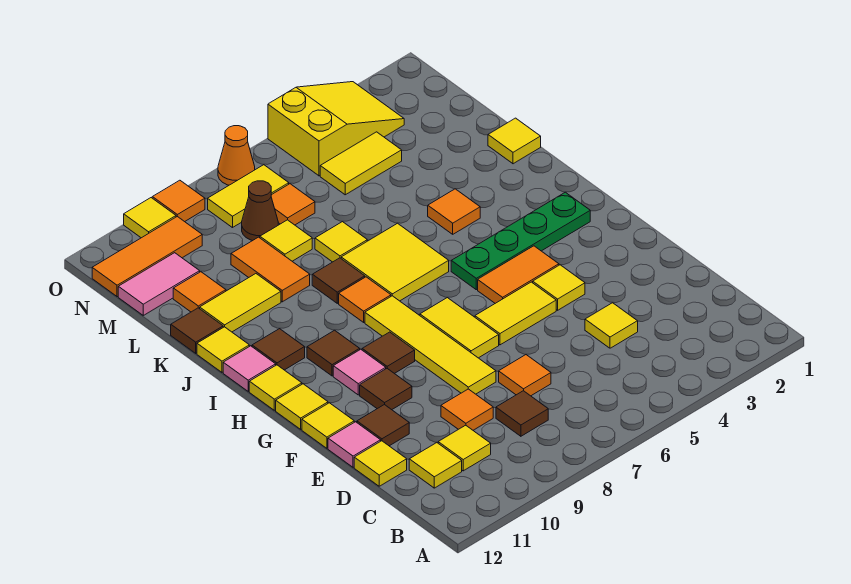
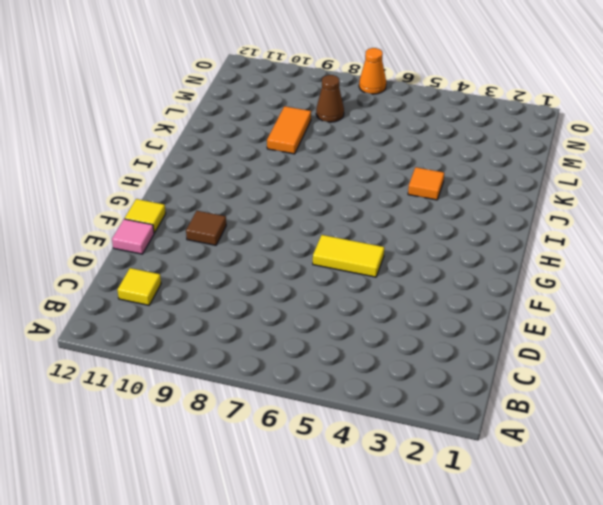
none -> brown tile C8 level 1
none -> yellow tile C10 level 1
none -> yellow tile D4 level 1
none -> orange tile D7 level 1

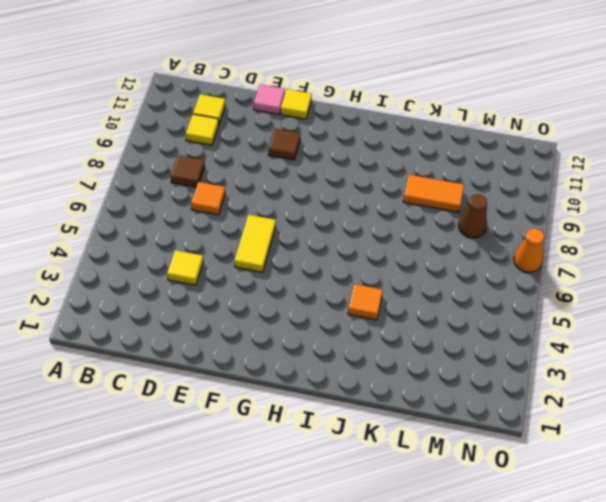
none -> orange tile D9 level 1
none -> yellow tile D12 level 1
none -> yellow tile E8:H8 level 1
none -> brown tile E11 level 1

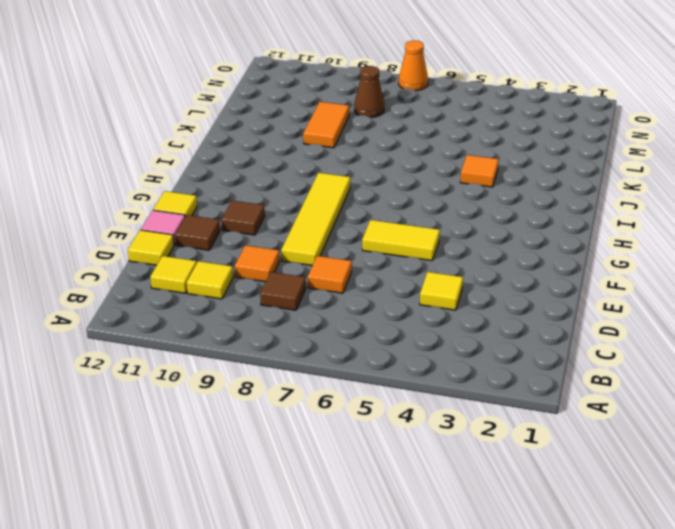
none -> yellow tile F4 level 1
none -> yellow tile F7:G7 level 1
none -> orange tile G4:G5 level 1
none -> brown tile G9 level 1

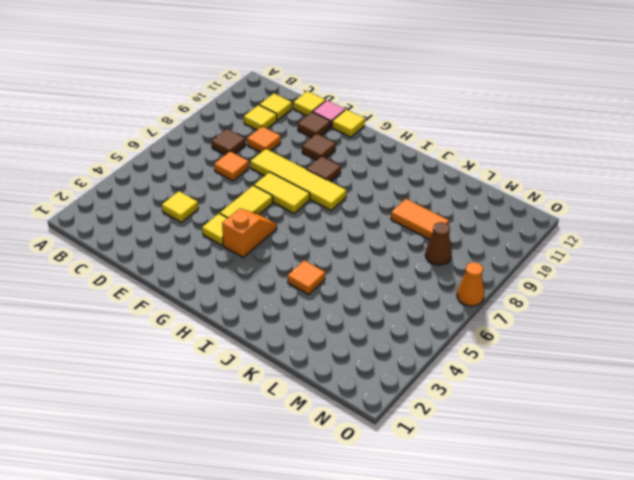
orange slope G4:G5 level 1 top 4 -> orange tile G4:G5 level 1
none -> pink tile G10 level 1
none -> yellow tile G12 level 1
none -> green plate H2:H5 level 1
none -> brown tile H10 level 1

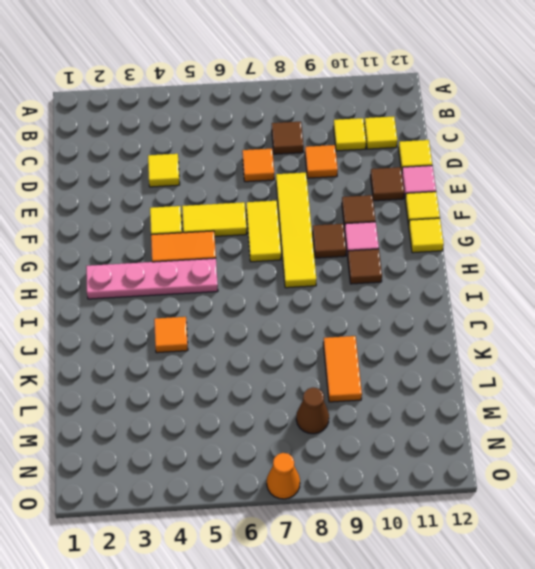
pink plate H2:H5 level 1 -> green plate H2:H5 level 1
none -> yellow tile H12 level 1
none -> yellow tile I6:J7 level 1
none -> orange tile I8 level 1
none -> brown tile I11 level 1

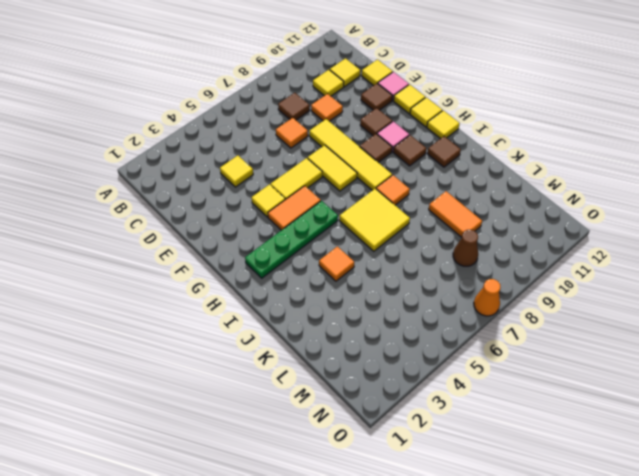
none -> pink tile I12 level 1
none -> brown tile J8 level 1
none -> yellow tile J12 level 1
none -> yellow tile K1 level 1

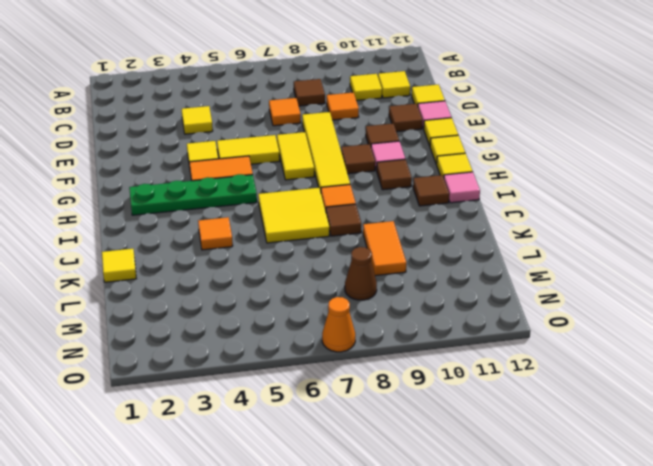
none -> yellow tile J12 level 1
none -> yellow tile K7 level 1
none -> yellow tile K10:K11 level 1
none -> brown tile K12 level 1

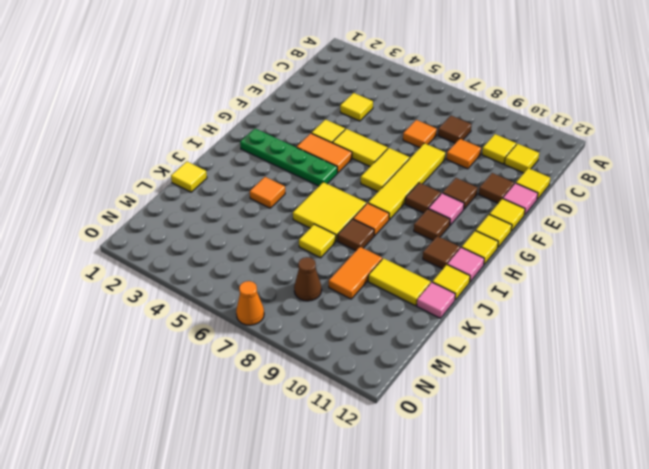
pink tile K12 level 1 -> brown tile K12 level 1
none -> yellow tile L8 level 1
none -> orange tile L11 level 1
none -> yellow tile M4:M5 level 1
none -> orange tile M7 level 1

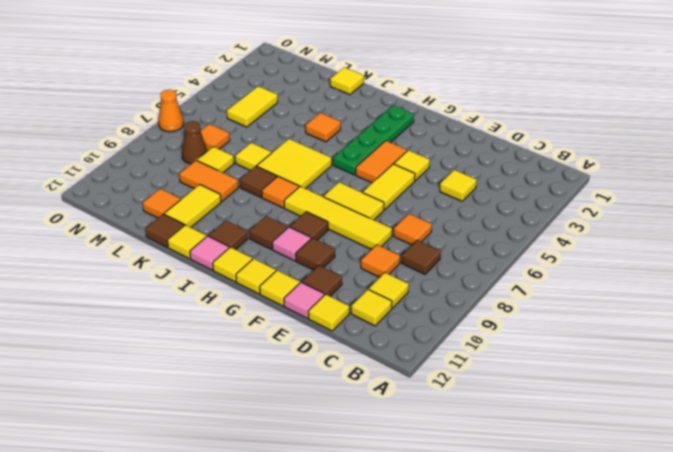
none -> pink tile M11:M12 level 1
none -> yellow slope N3:O5 level 1 top 5
none -> yellow tile N7:N8 level 1
none -> orange tile N10:N12 level 1

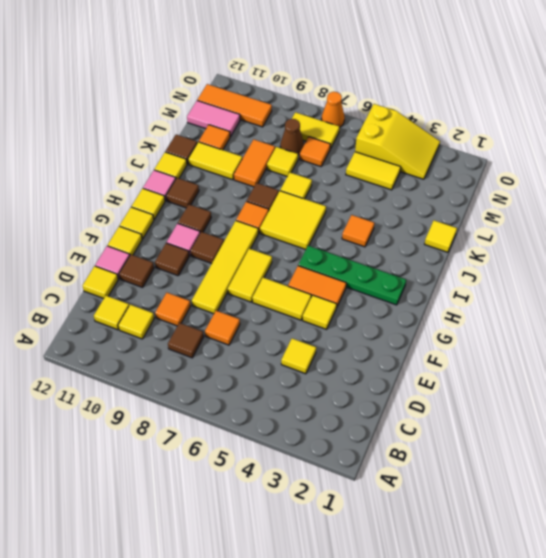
none -> orange tile O9 level 1
none -> yellow tile O10 level 1

